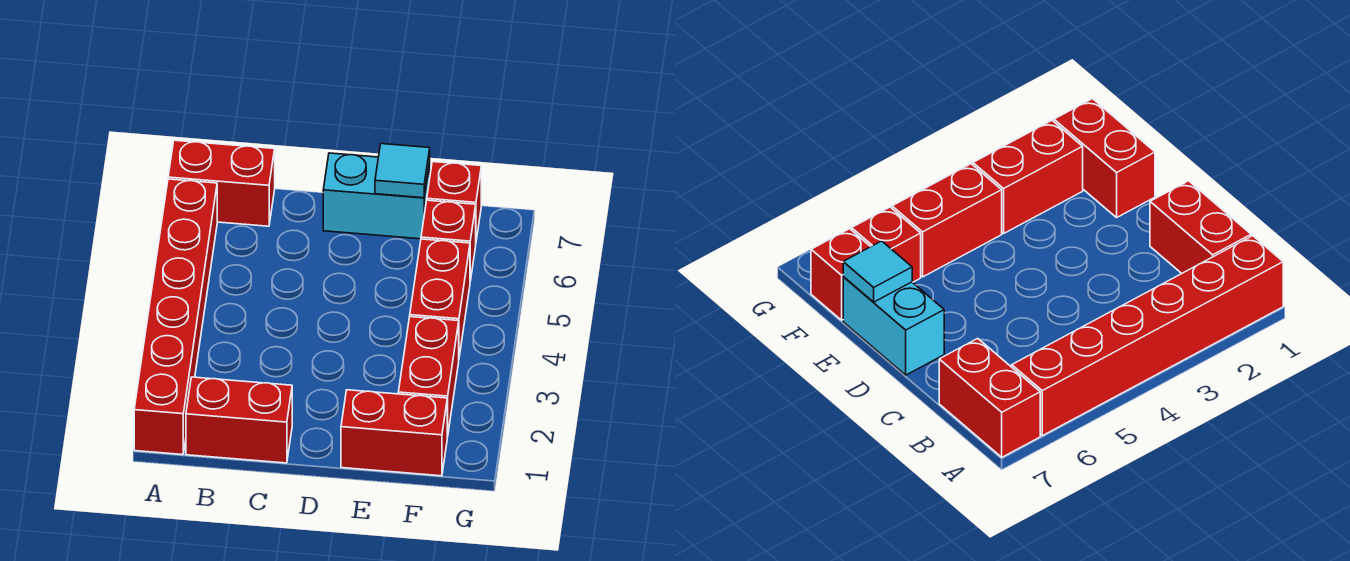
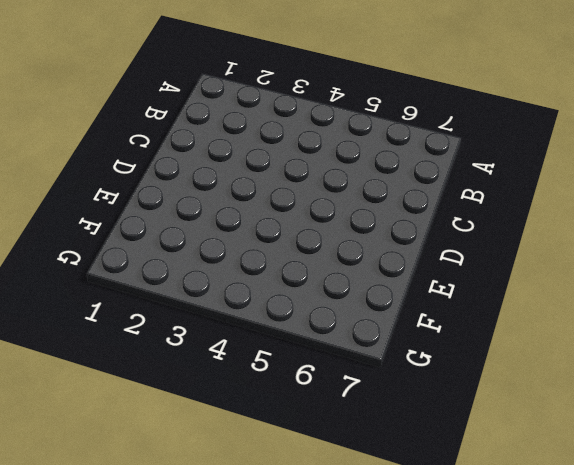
none -> red brick A1:A6 level 1
none -> red brick A7:B7 level 1

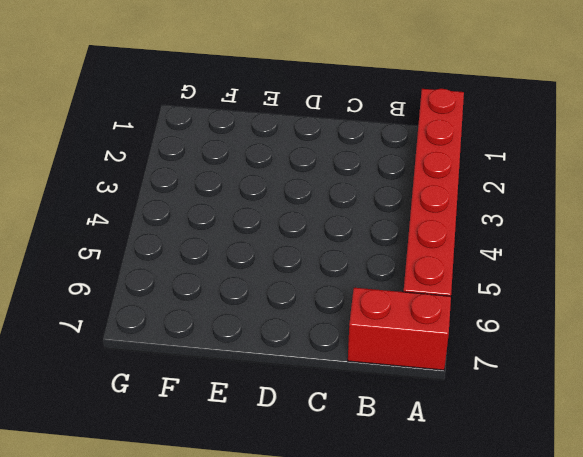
none -> red brick B1:C1 level 1
none -> cyan brick D7:E7 level 1

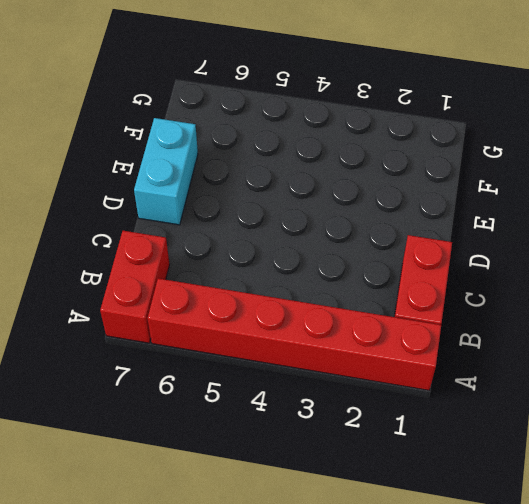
none -> red brick E1:F1 level 1
none -> red brick F2:F3 level 1

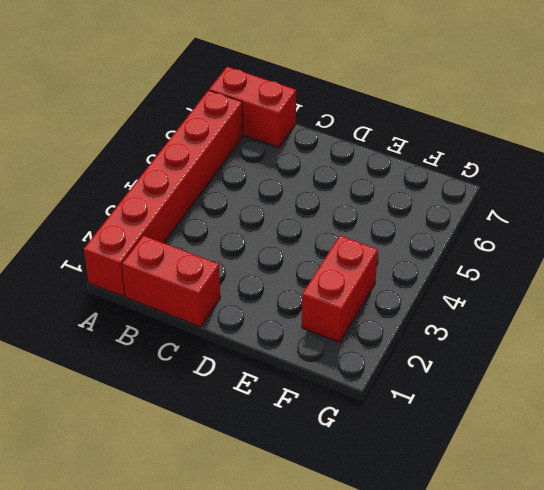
none -> cyan brick D7:E7 level 1
none -> red brick E1:F1 level 1

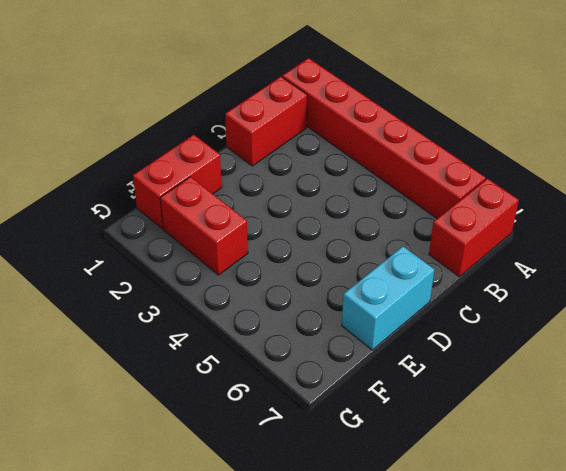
none -> red brick F4:F5 level 1
none -> red brick F6 level 1

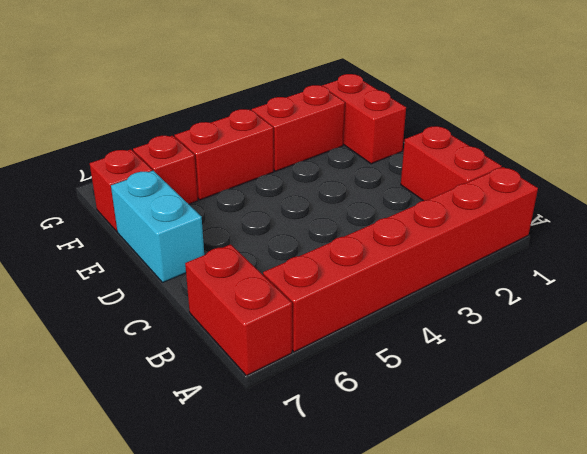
none -> cyan tile E7 level 2

